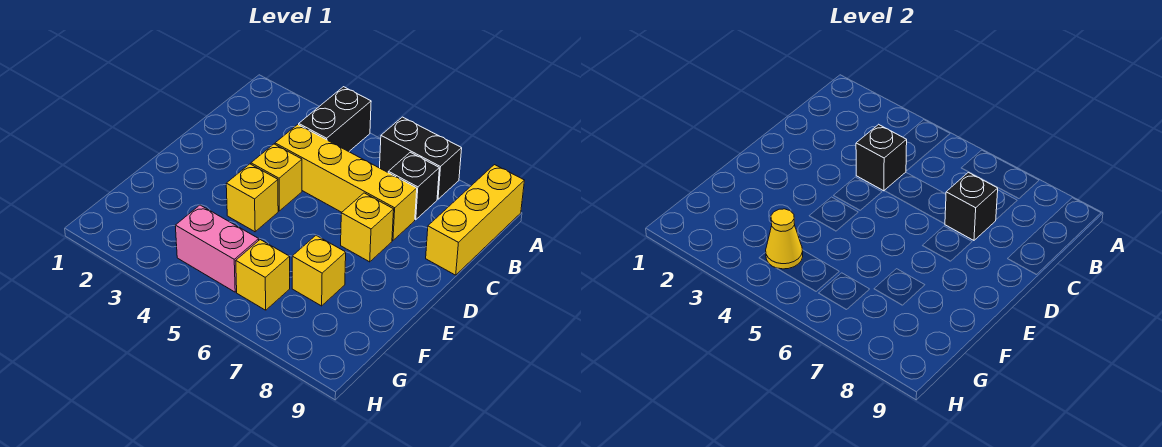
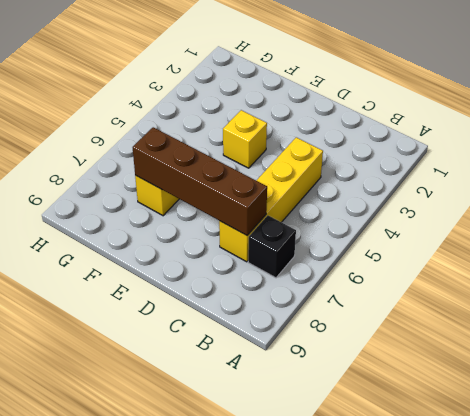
brown brick C7:F7 level 2 -> black brick C7 level 2
none -> black brick A4:B4 level 1
none -> black brick A6:A7 level 1
none -> yellow brick A9:C9 level 1

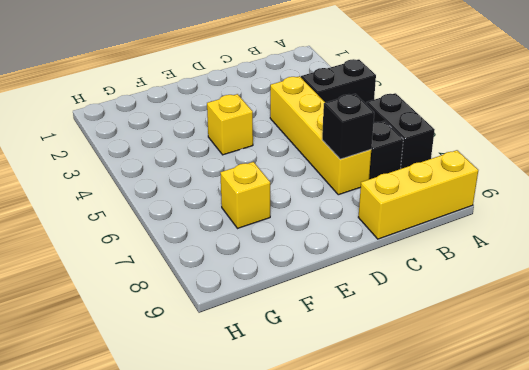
none -> yellow brick D4 level 1
none -> yellow brick D7 level 1
none -> pink brick G4:G5 level 1

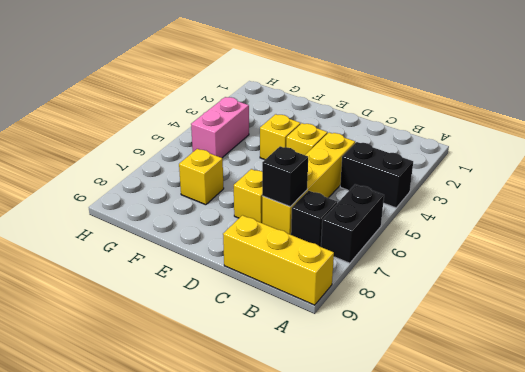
none -> yellow brick G6 level 1
none -> black brick C4 level 2
none -> yellow cone G4 level 2

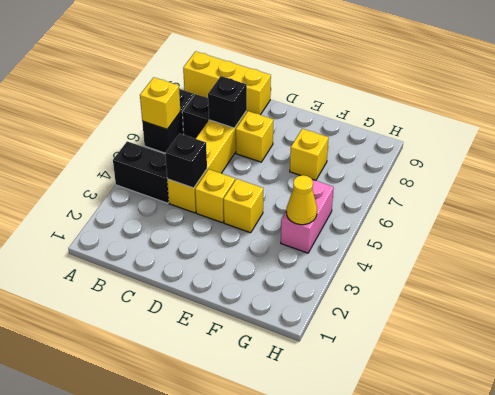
yellow brick A6 level 2 -> yellow brick G6 level 1

